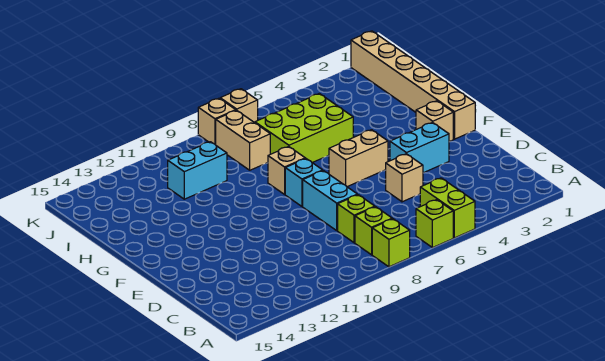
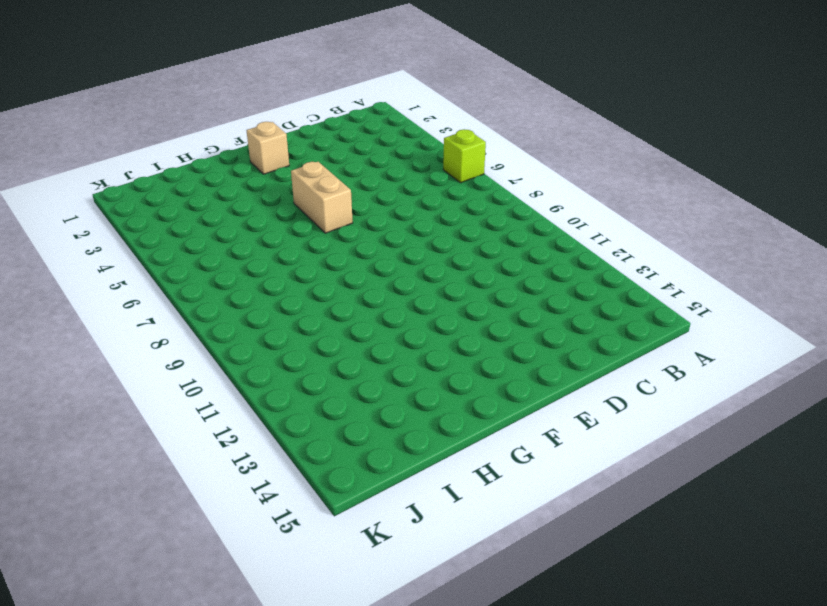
none -> lime brick A5:B5 level 1
none -> lime brick A8 level 1
none -> lime brick B8 level 1

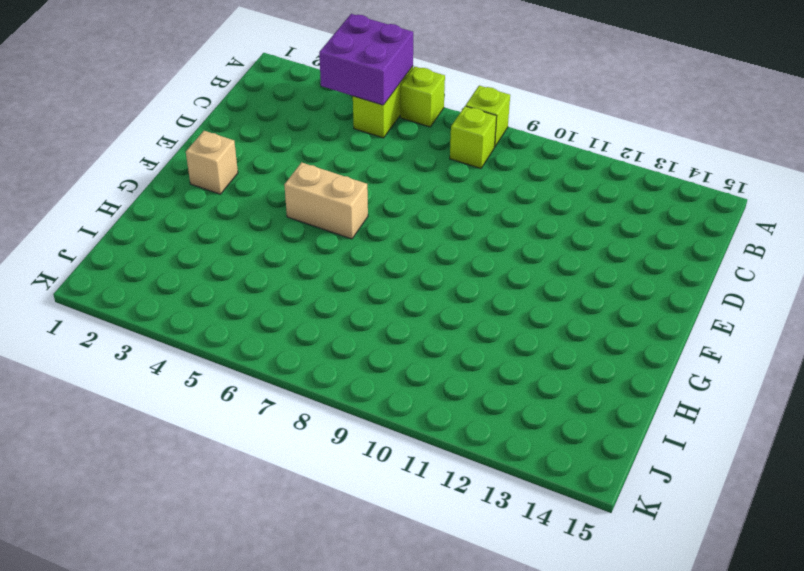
purple brick A4:B5 level 2 -> none
none -> lime brick C8 level 1
none -> tan brick D5 level 1
none -> cyan brick D8:E8 level 1

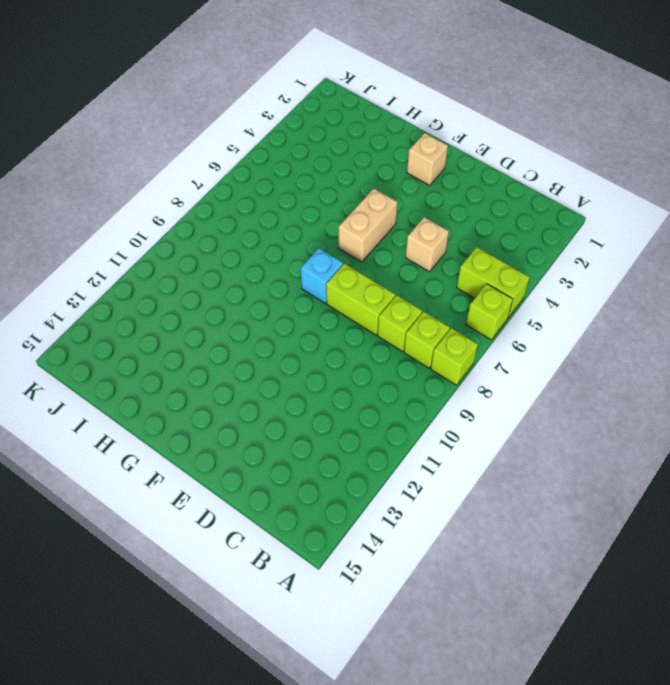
lime brick D8:E8 level 1 -> cyan brick D8:E8 level 1
none -> cyan brick E3:E4 level 1
none -> tan brick F1:K1 level 1
none -> tan brick G8 level 1

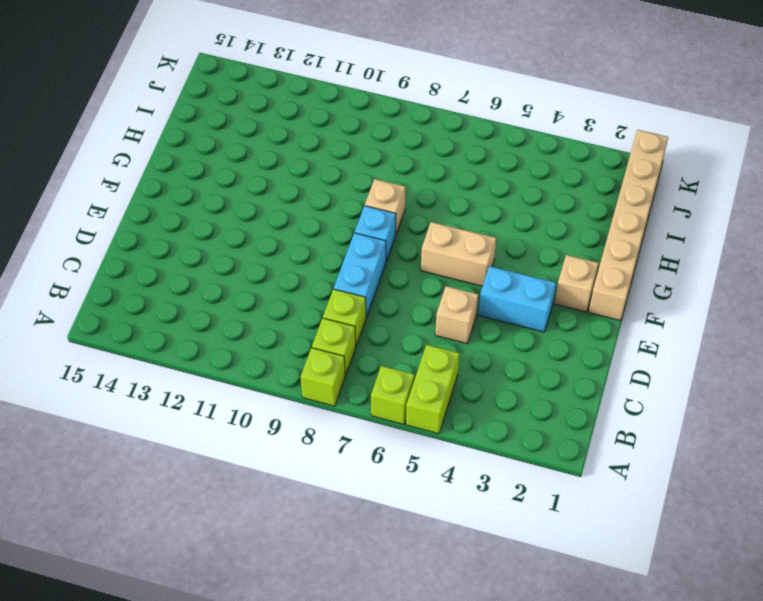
none -> lime brick H5:I7 level 1
none -> tan brick I8:J8 level 1
none -> cyan brick I10:I11 level 1

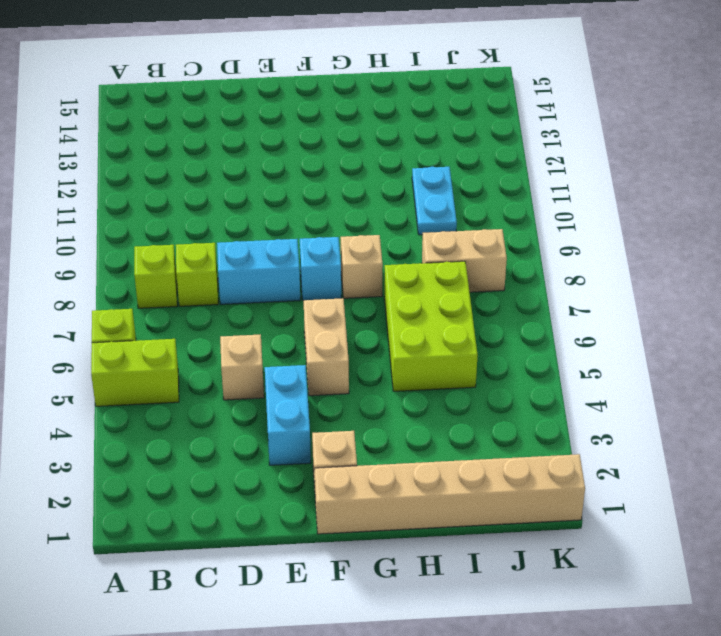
cyan plate I10:I11 level 1 -> cyan brick I10:I11 level 1
none -> lime brick A8 level 1
none -> tan brick K7 level 1
none -> tan brick K8 level 1

